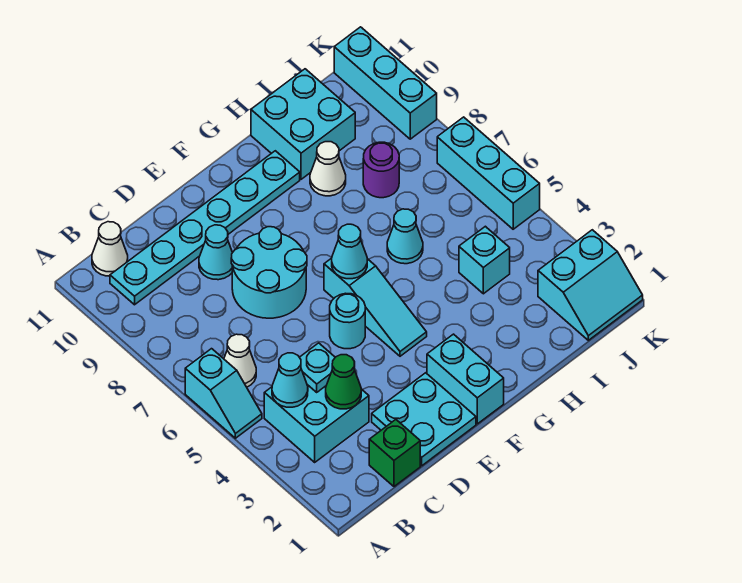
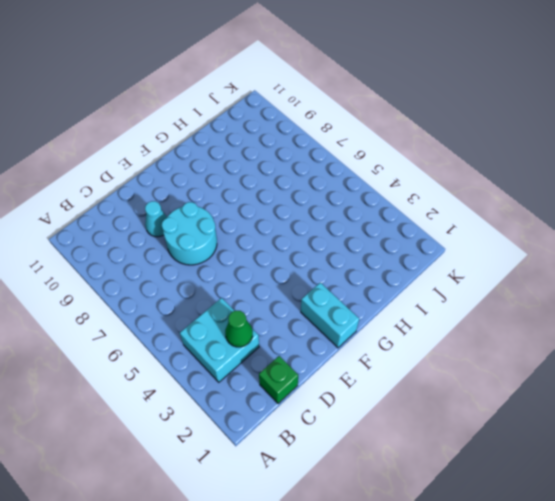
none -> cyan slope A5:A6 level 1 top 6
none -> white cone B6 level 1
none -> cyan plate B10:G10 level 1

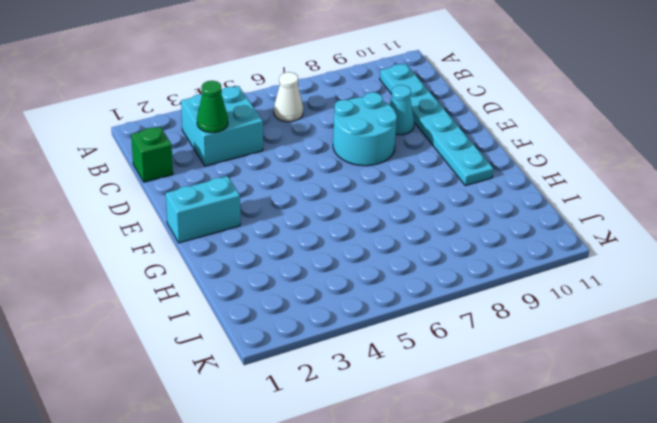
none -> cyan slope A5:A6 level 1 top 6
none -> white cone B11 level 1
none -> cyan plate D1:E2 level 1

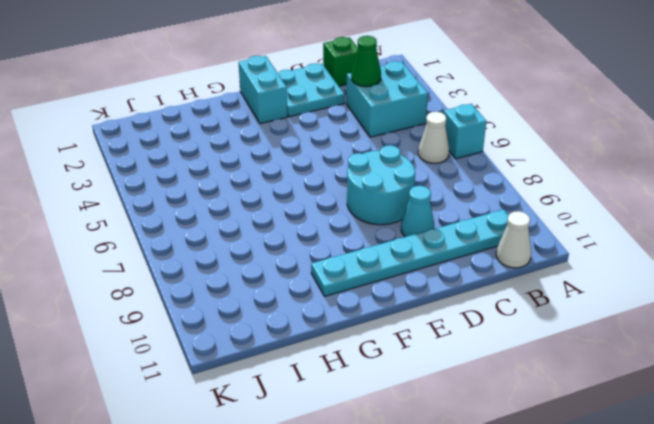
none -> cyan round brick E5 level 1
none -> cyan slope F4:F6 level 1 top 6
none -> cyan cone H6 level 1

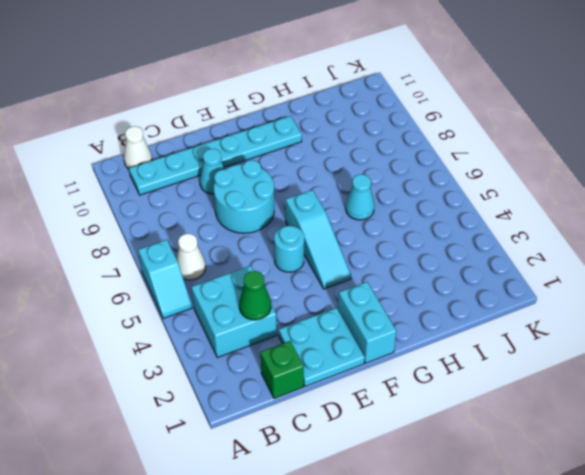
none -> white cone H9 level 1
none -> cyan brick H10:I11 level 1
none -> cyan brick I4 level 1

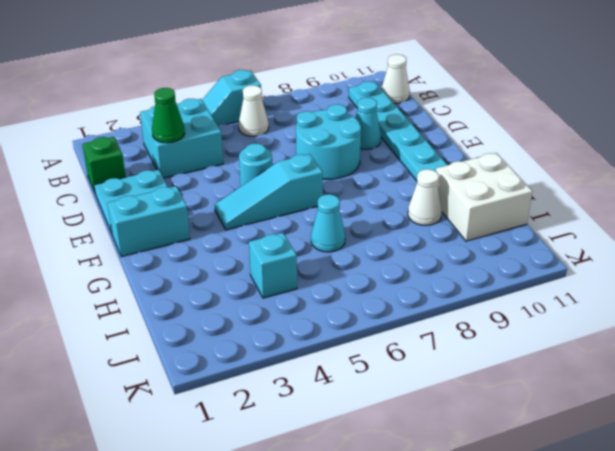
white brick H10:I11 level 1 -> cyan brick H10:I11 level 1
none -> purple round brick I8 level 1
none -> cyan slope J1:K2 level 1 top 2
none -> cyan brick K5:K7 level 1

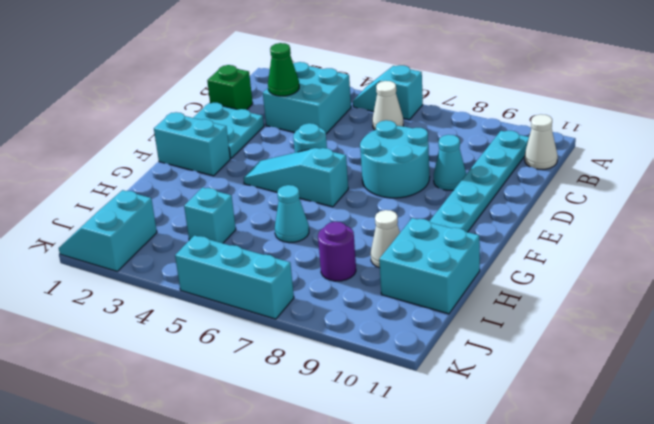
none -> cyan brick K9:K11 level 1
none -> cyan cone B4 level 2
none -> cyan plate C4 level 2

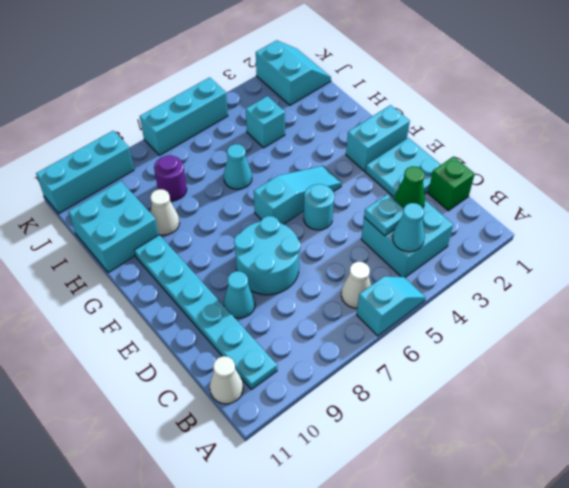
none -> cyan cone F6 level 2

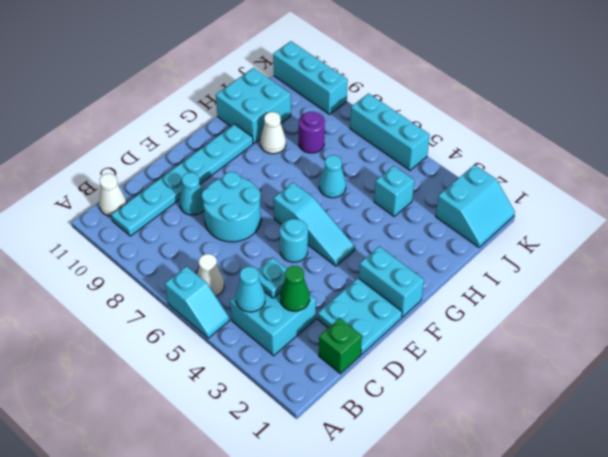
none -> cyan cone F6 level 2

